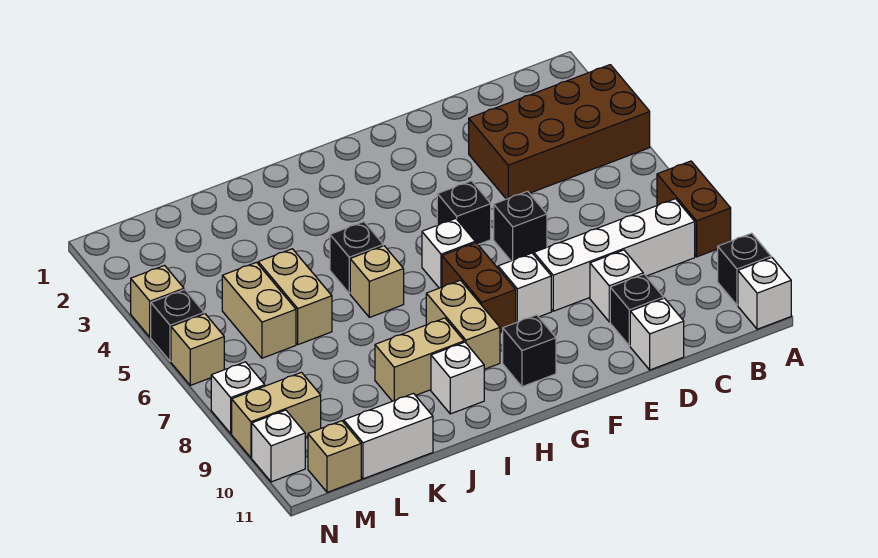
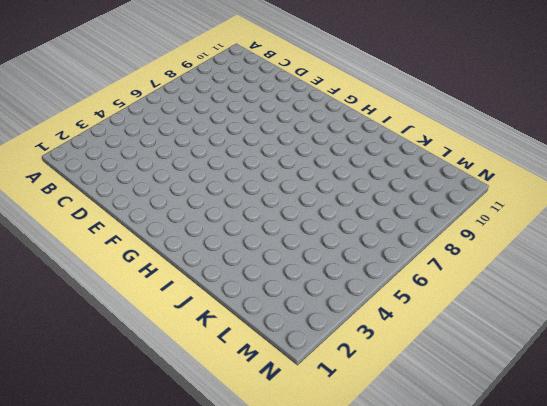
none -> brown brick A3:D4 level 1
none -> brown brick A7:A8 level 1
none -> black brick A10 level 1

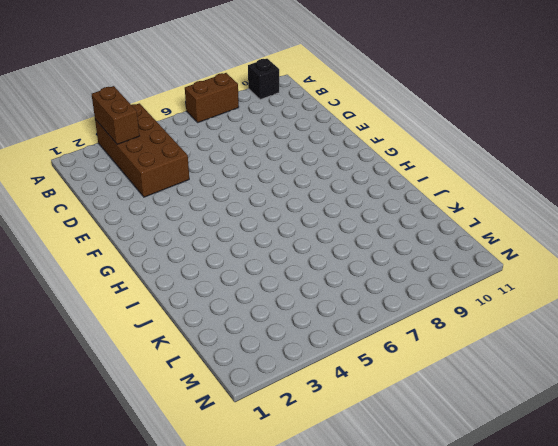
brown brick A3:B3 level 2 -> brown brick G7:G8 level 1
none -> white brick A11 level 1
none -> white brick B8:E8 level 1
none -> white brick D9 level 1

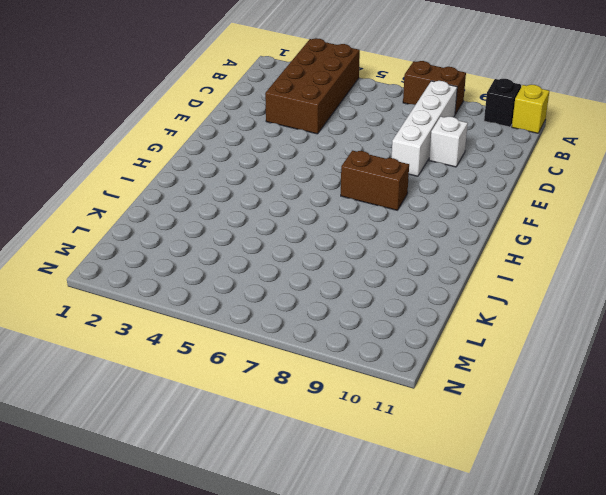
yellow brick A11 level 1 -> white brick A11 level 1
none -> black brick D10 level 1
none -> white brick D11 level 1
none -> black brick E6 level 1

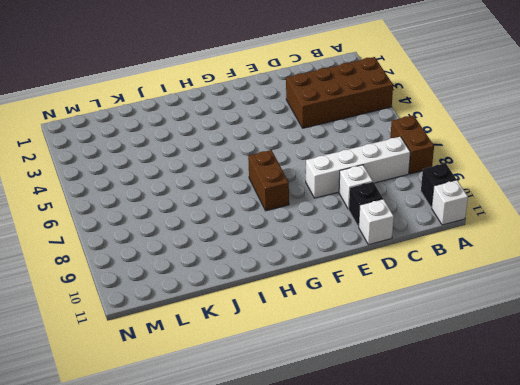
none -> black brick E6 level 1
none -> black brick F5 level 1
none -> white brick F8 level 1

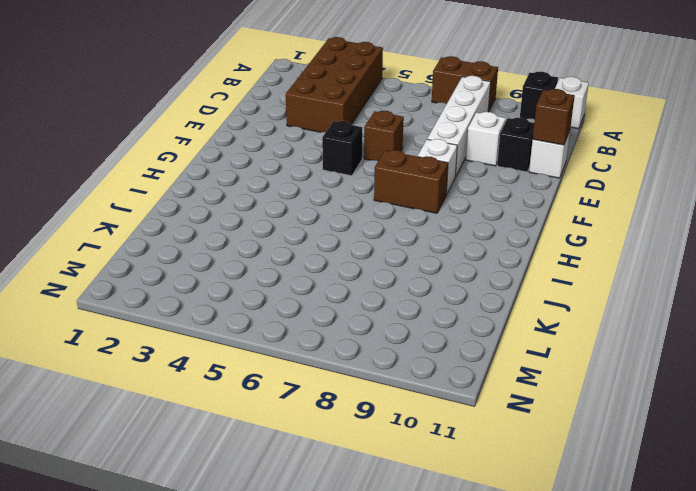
brown brick D11 level 2 -> none
brown brick E6 level 1 -> black brick E6 level 1
none -> white brick G6 level 1
none -> black brick G10 level 1
none -> tan brick H8:H9 level 1

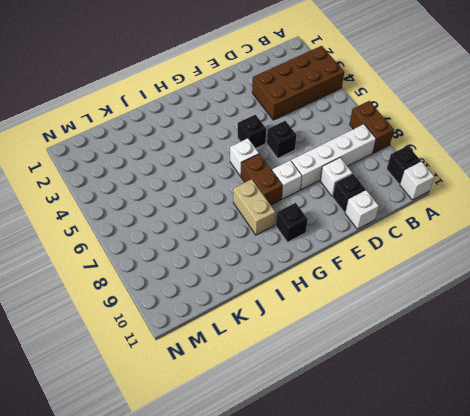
none -> black brick I5 level 1
none -> tan brick I6 level 1
none -> tan brick I9:J9 level 1

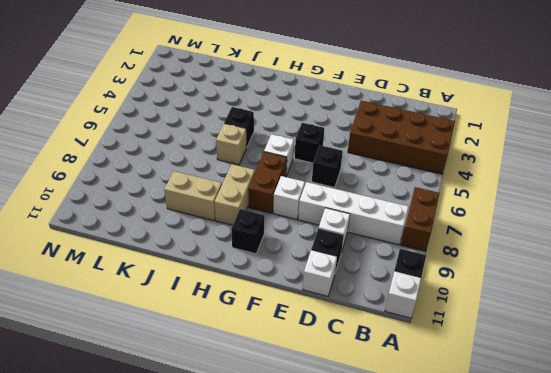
none -> white brick I10 level 1
none -> tan brick K5:K6 level 1
none -> white brick K11:L11 level 1

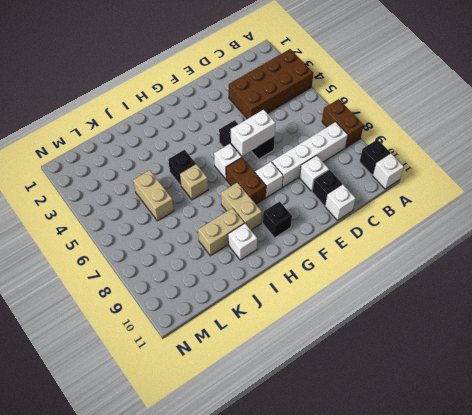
white brick E6:F6 level 2 -> white brick K11:L11 level 1
none -> tan brick L5:L6 level 1
none -> tan brick M9:N9 level 1
none -> tan brick M11 level 1

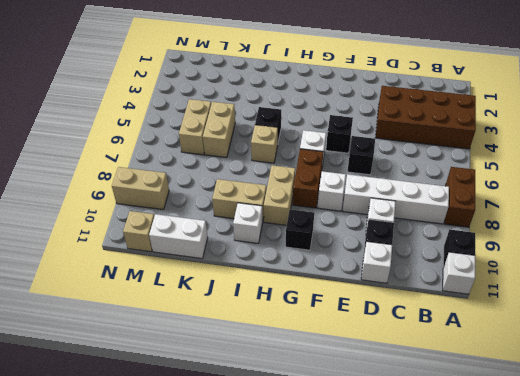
none -> tan brick N4 level 1
none -> black brick N5 level 1
none -> tan brick N6 level 1

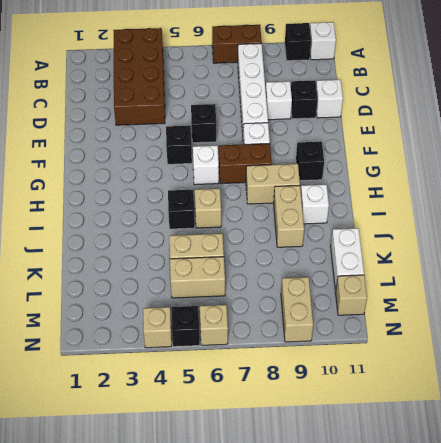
none -> white brick N8 level 1
none -> white brick N10 level 1

